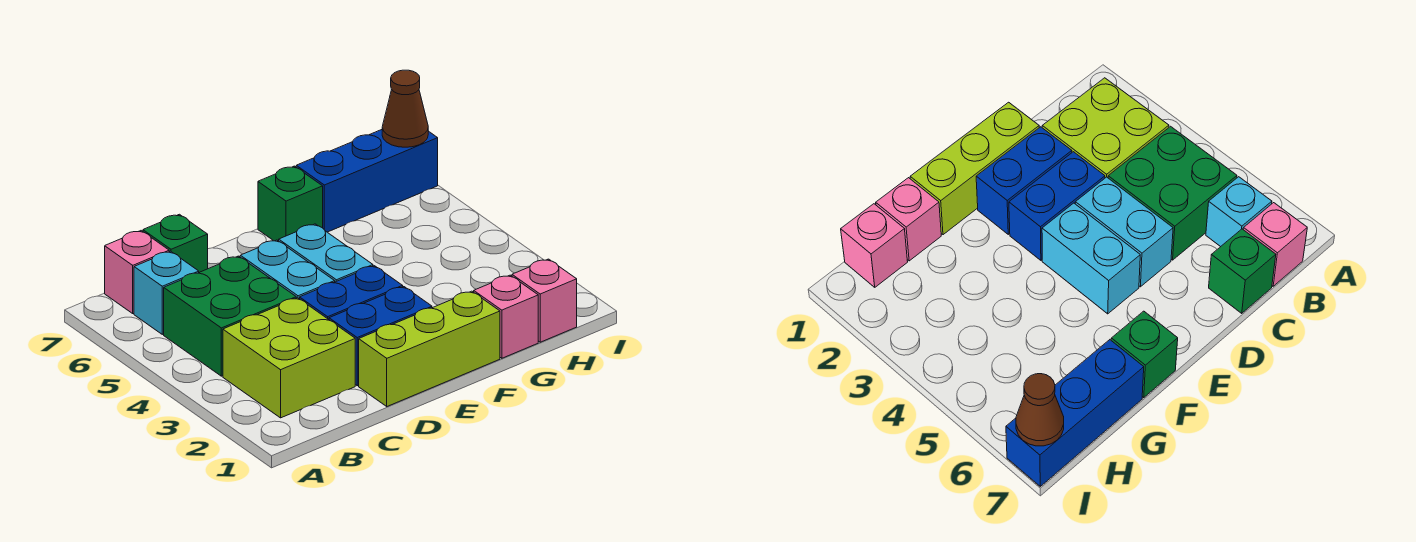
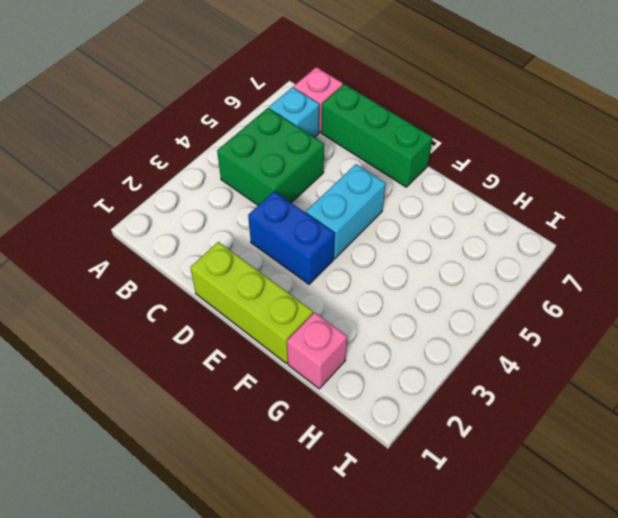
green brick C7:E7 level 1 -> green brick C7 level 1
none -> lime brick B2:C3 level 1
none -> blue brick D2:E2 level 1
none -> cyan brick D4:D5 level 1

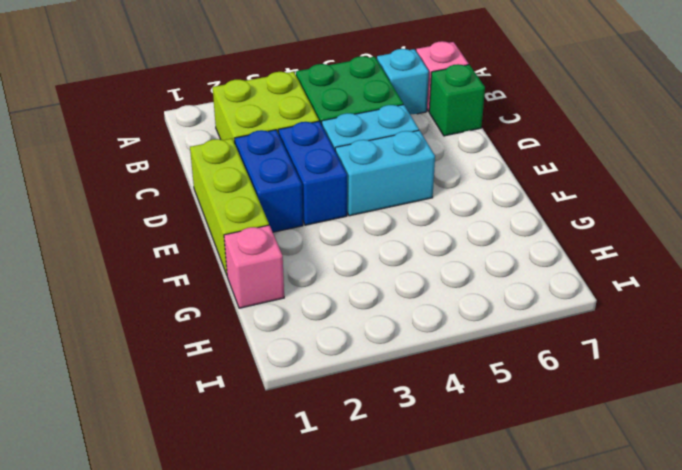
none -> green brick F7 level 1
none -> blue brick G7:I7 level 1
none -> pink brick H1 level 1

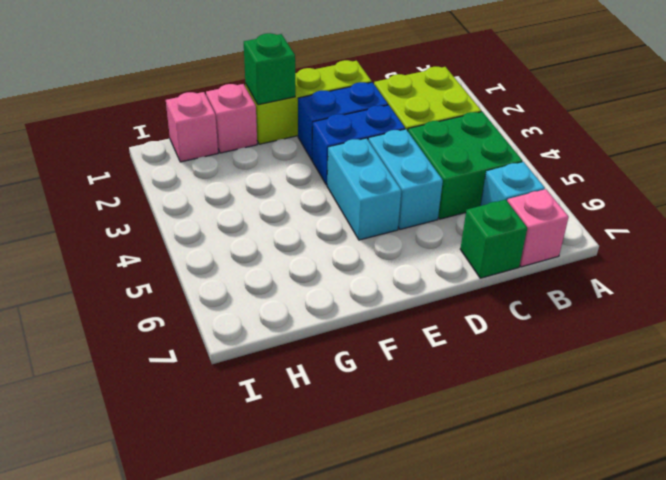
green brick F1 level 2 -> green brick F7 level 1
none -> blue brick G7:I7 level 1
none -> brown cone I7 level 2

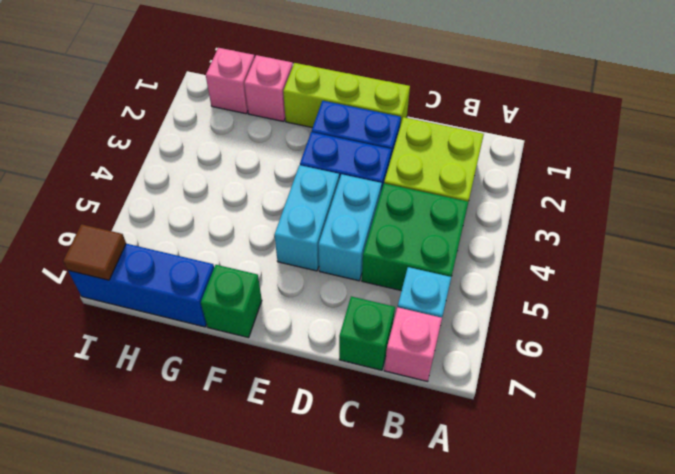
brown tile I7 level 2 -> brown cone I7 level 2

